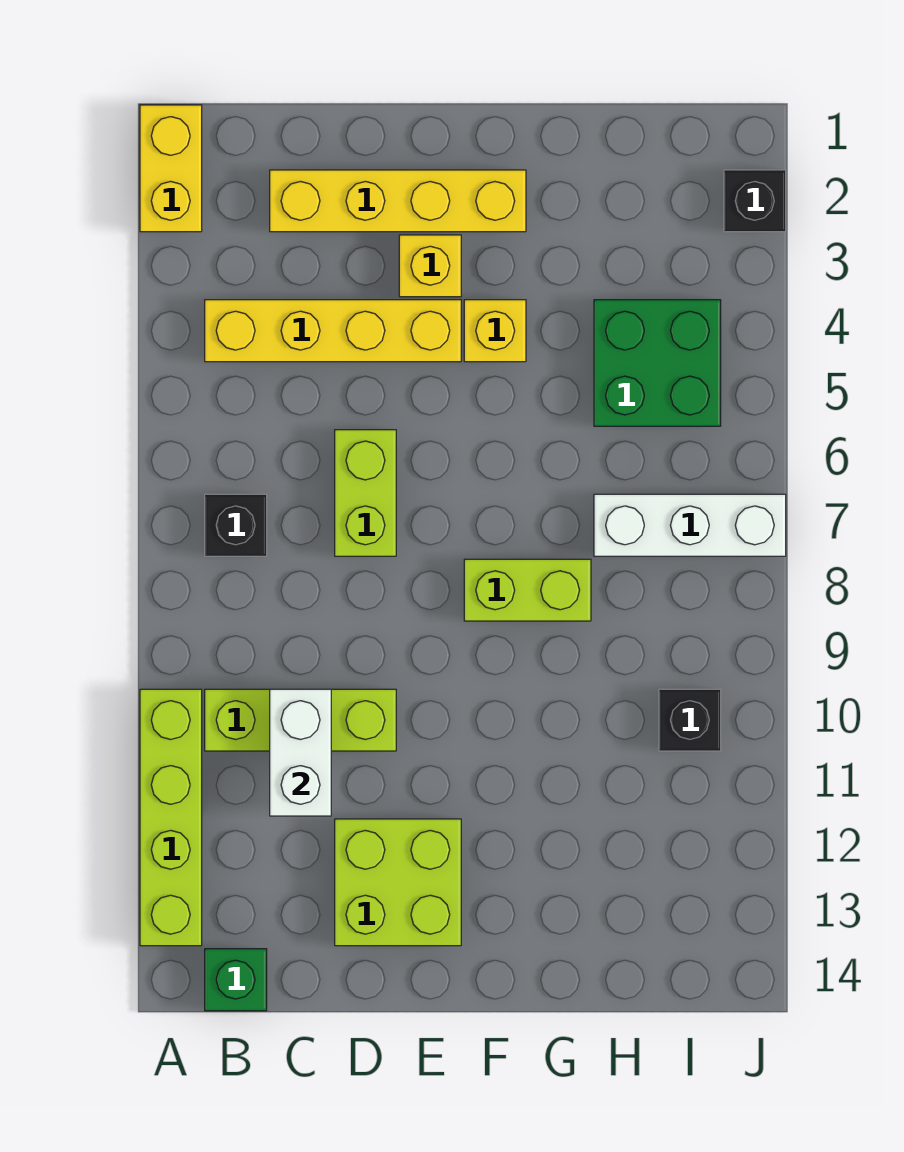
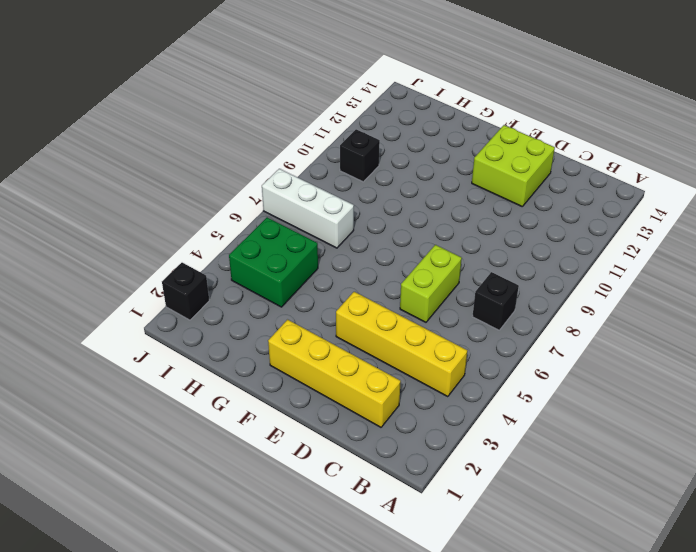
none -> yellow brick A1:A2 level 1
none -> lime brick A10:A13 level 1
none -> lime brick B10:D10 level 1

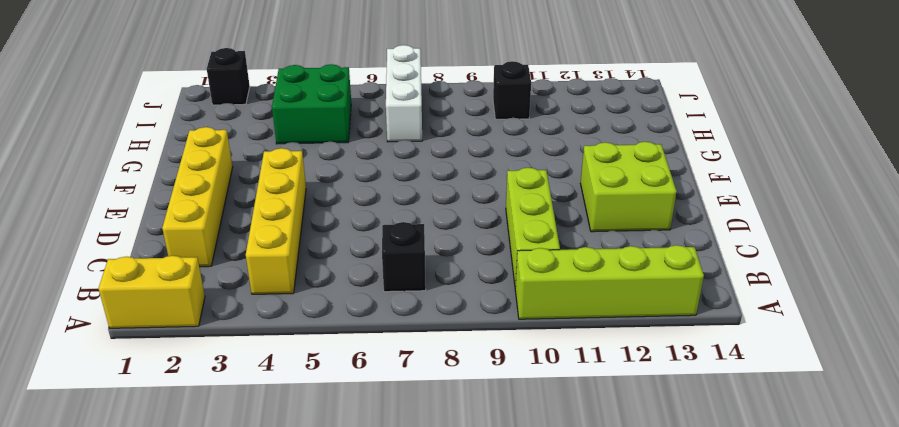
none -> green brick B14 level 1
none -> lime brick D6:D7 level 1
none -> yellow brick E3 level 1

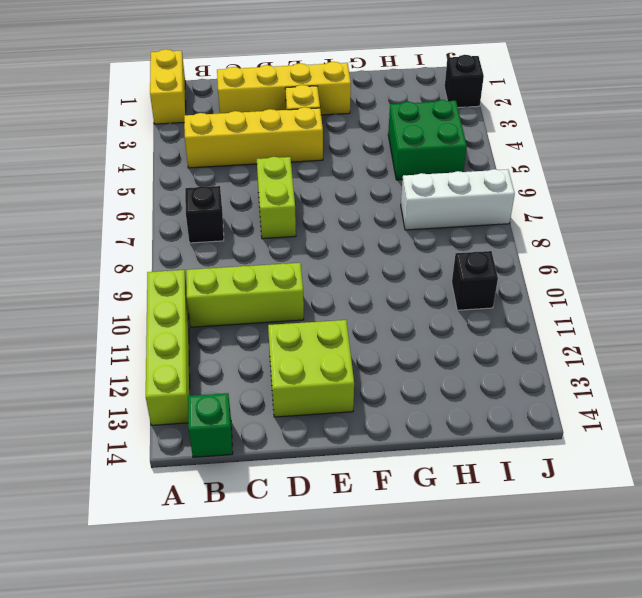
none -> yellow brick F4 level 1
none -> lime brick F8:G8 level 1
none -> white brick C10:C11 level 2

